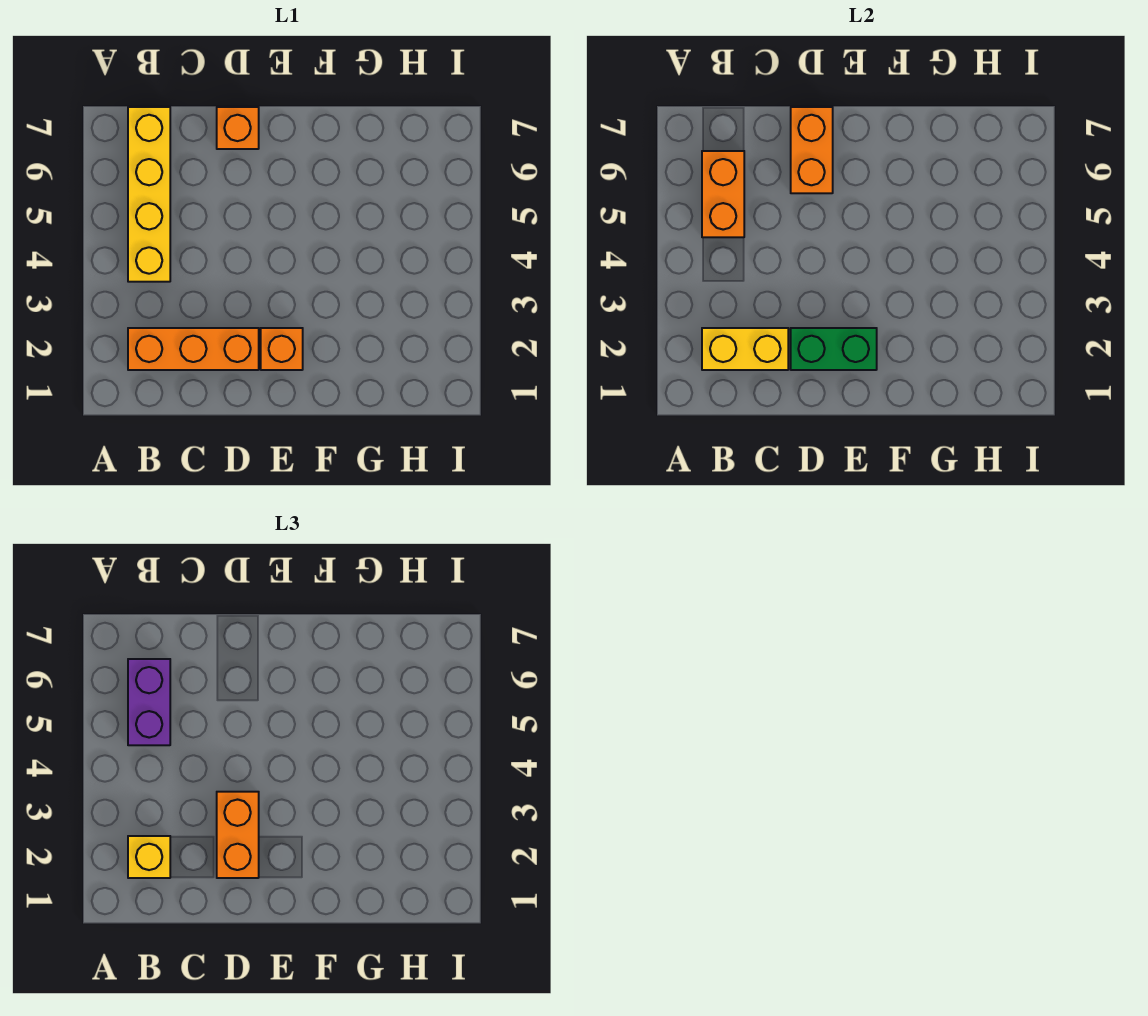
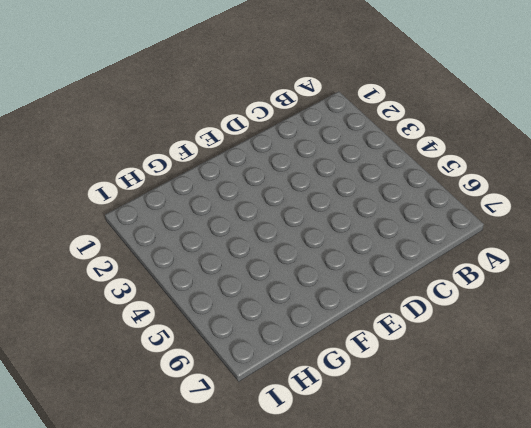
none -> orange brick B2:D2 level 1
none -> yellow brick B4:B7 level 1

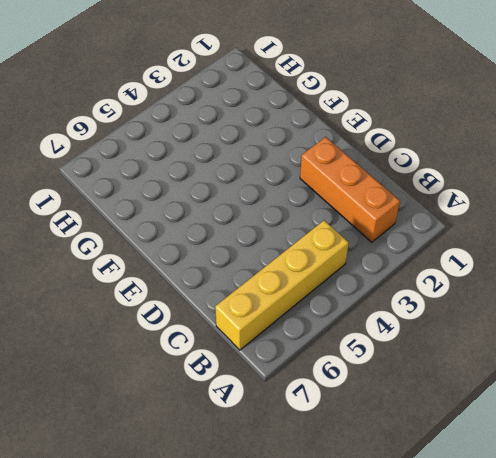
none -> orange brick D7 level 1
none -> orange brick E2 level 1

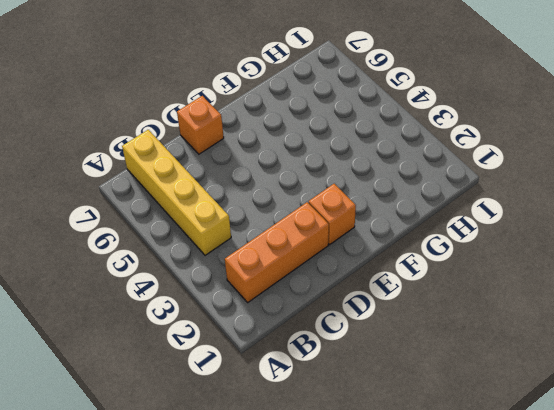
none -> yellow brick B2:C2 level 2
none -> orange brick B5:B6 level 2

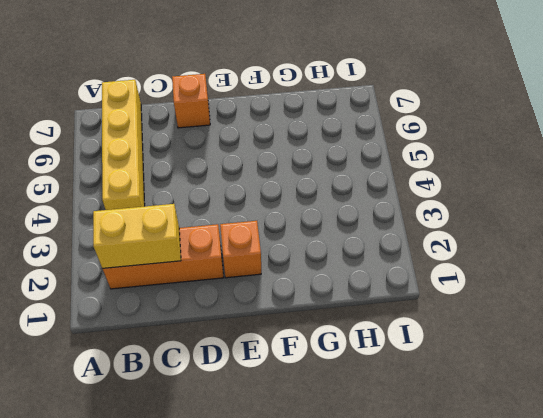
none -> orange brick B5:B6 level 2
none -> green brick D2:E2 level 2

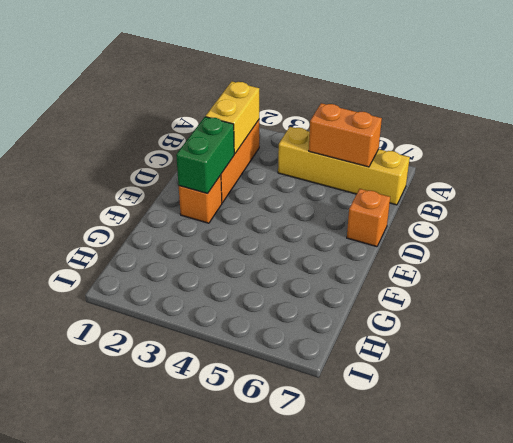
none -> orange brick D6:D7 level 2
none -> yellow brick B2 level 3

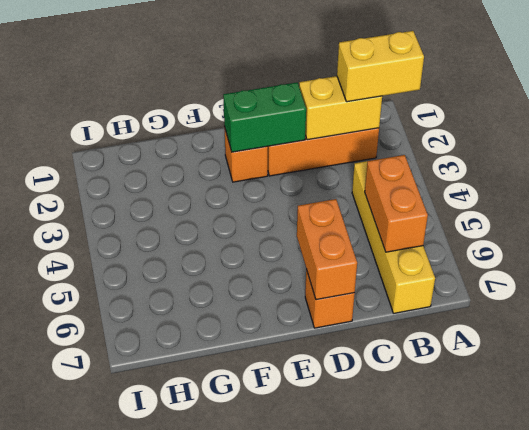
yellow brick A2:B2 level 3 -> yellow brick B2 level 3
none -> purple brick B5:B6 level 3
none -> orange brick D2:D3 level 3

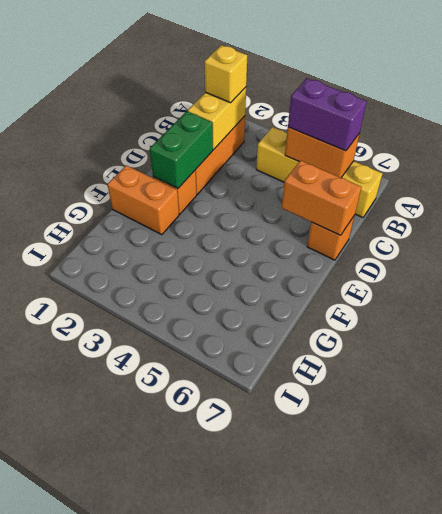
orange brick F1:F2 level 1 -> orange brick D2:D3 level 3

